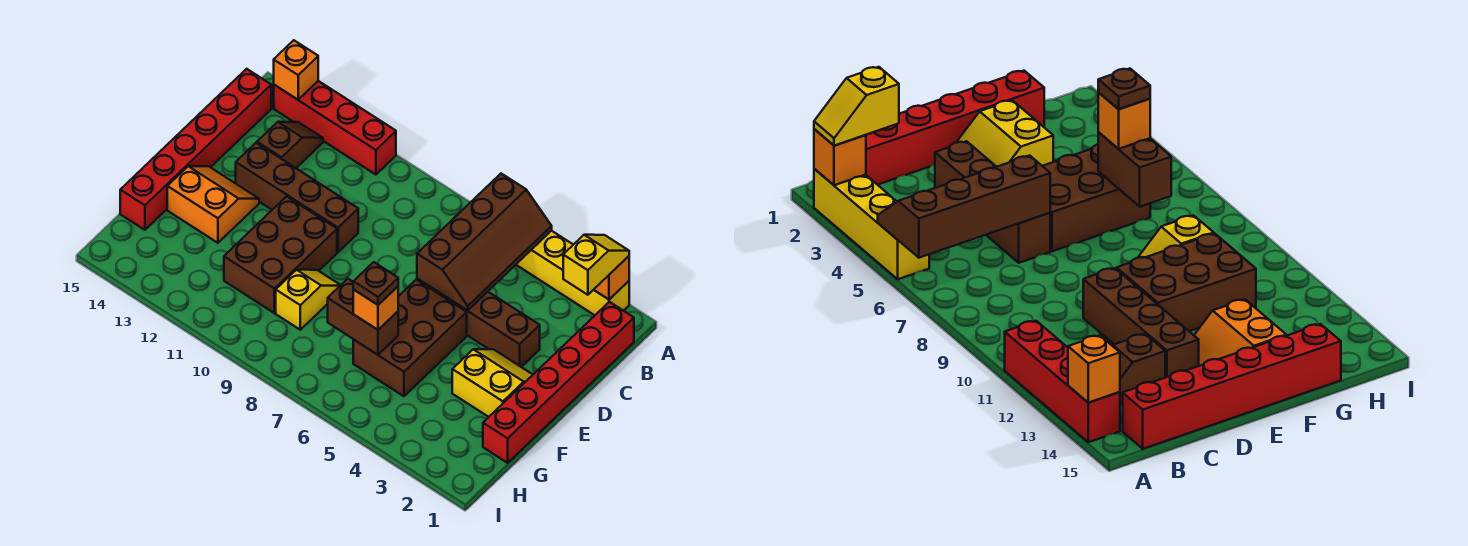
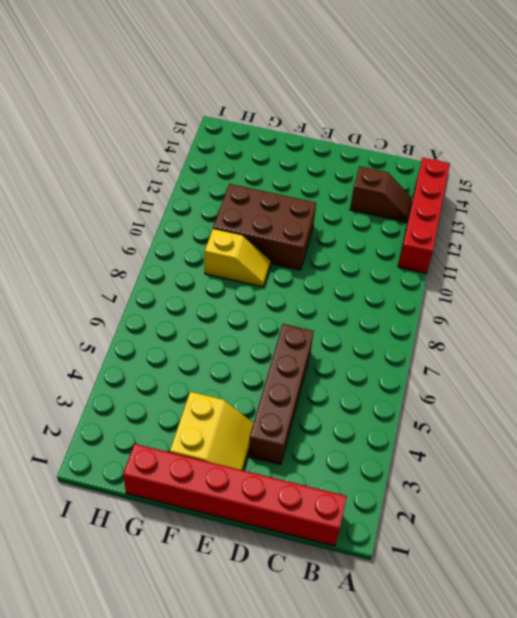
none -> yellow brick A2:A5 level 1
none -> red brick B15:G15 level 1
none -> brown brick D10:D13 level 1

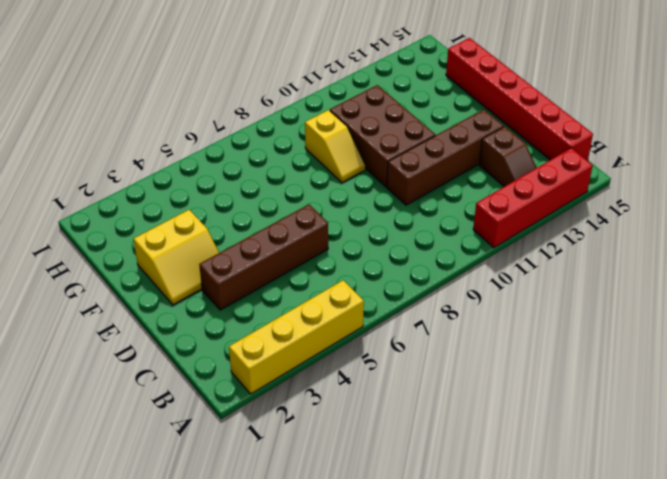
none -> red brick B1:G1 level 1
none -> brown brick E5:G6 level 1
none -> orange slope E13:F14 level 1 top F

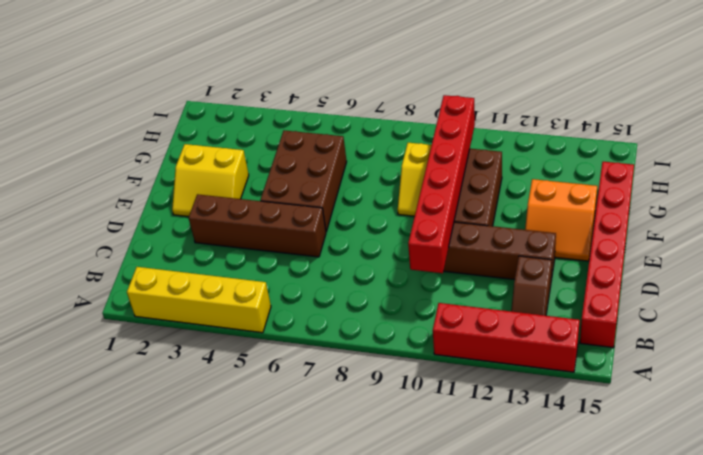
red brick C10:H10 level 2 -> red brick B1:G1 level 1
none -> orange brick A2 level 2
none -> brown slope A5:D6 level 2 top 6
none -> orange brick A14 level 2

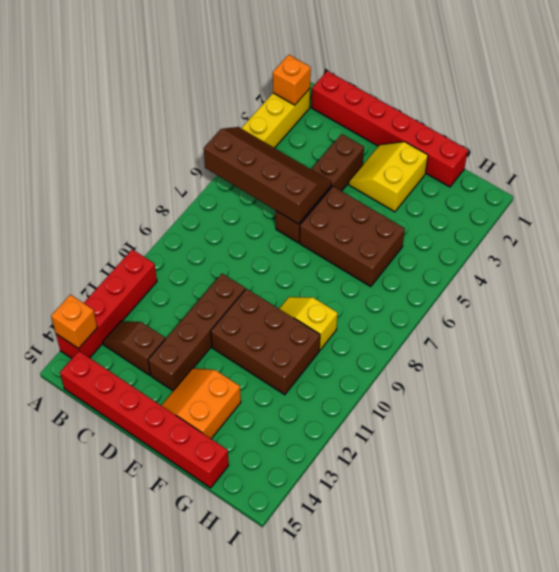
none -> brown brick G6:G7 level 2
none -> yellow slope A2:B2 level 3 top B
none -> orange brick G6 level 3

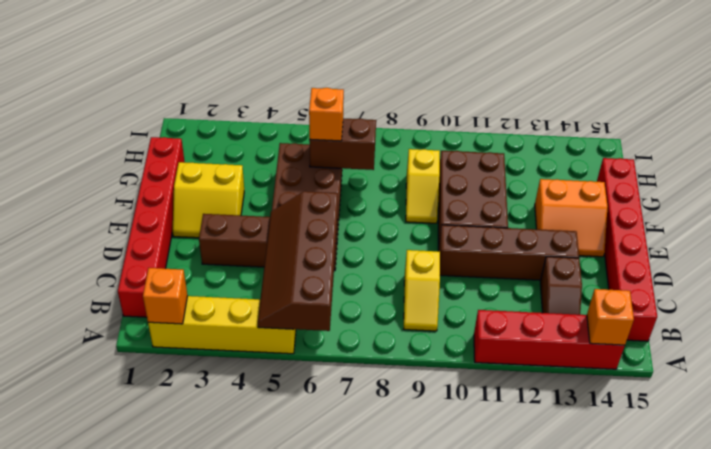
yellow slope B9:C9 level 1 top C -> yellow slope A2:B2 level 3 top B
none -> brown plate G6 level 4

